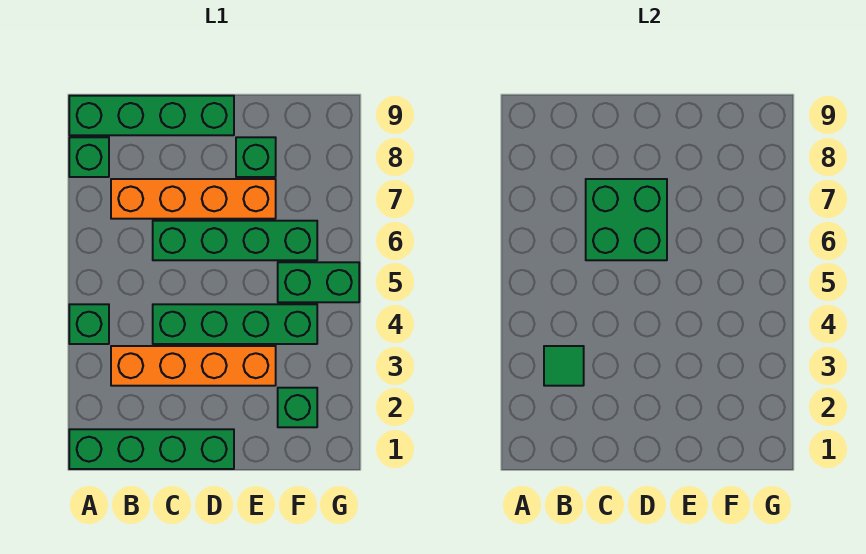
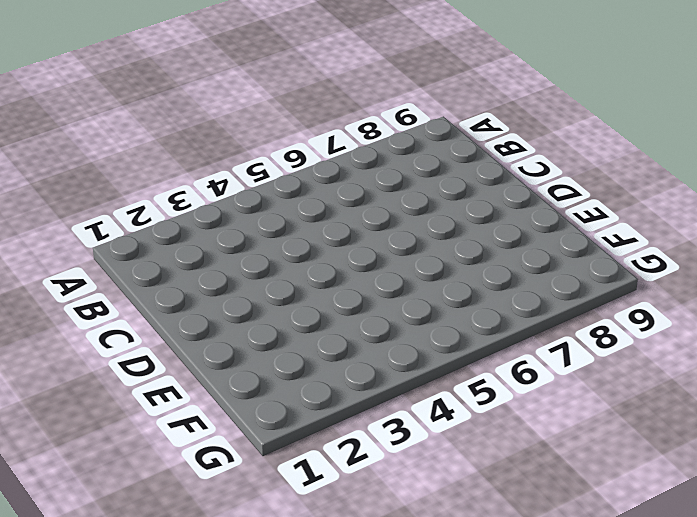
none -> green brick A1:D1 level 1
none -> green brick A4 level 1
none -> green brick A8 level 1

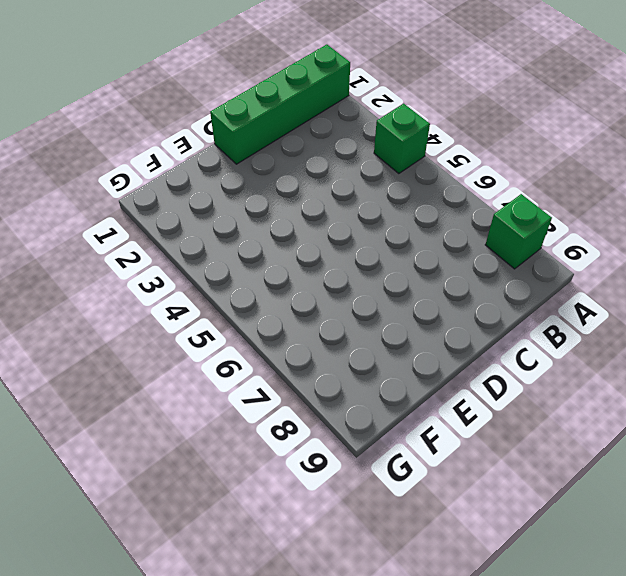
none -> green brick A9:D9 level 1
none -> orange brick B3:E3 level 1
none -> orange brick B7:E7 level 1

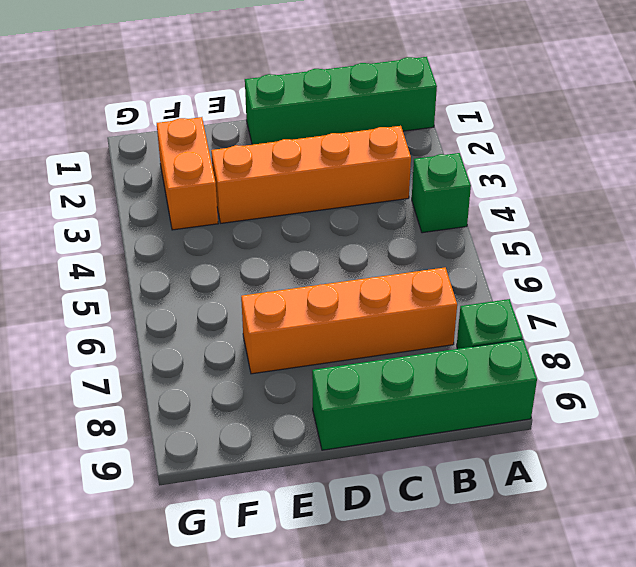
orange brick F2:F3 level 1 -> green brick F2 level 1
none -> green brick C4:F4 level 1
none -> green brick C6:F6 level 1
none -> green brick E8 level 1

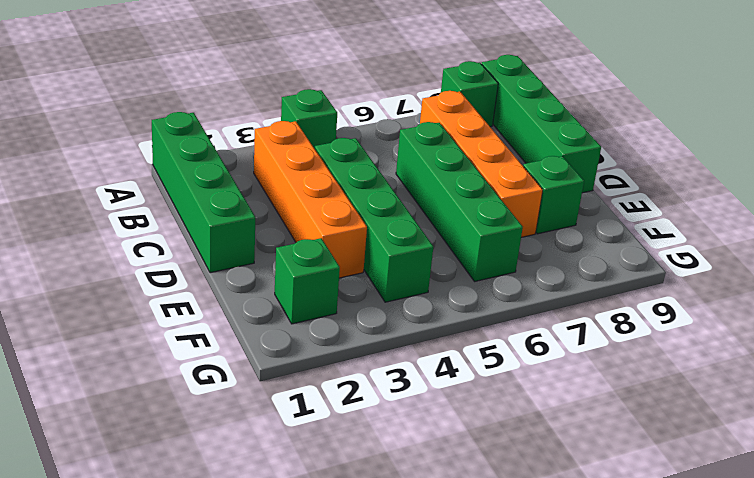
none -> green brick F5:G5 level 1
none -> green tile B3 level 2
none -> green brick C6:D7 level 2

